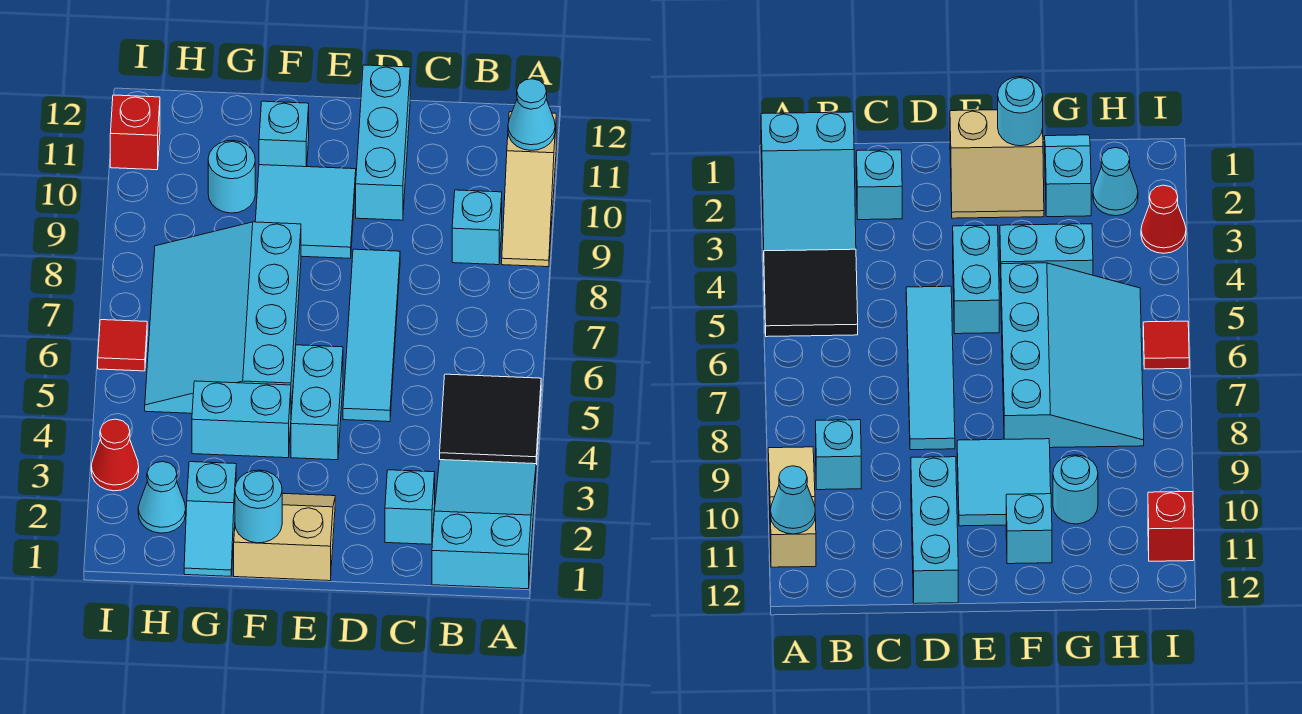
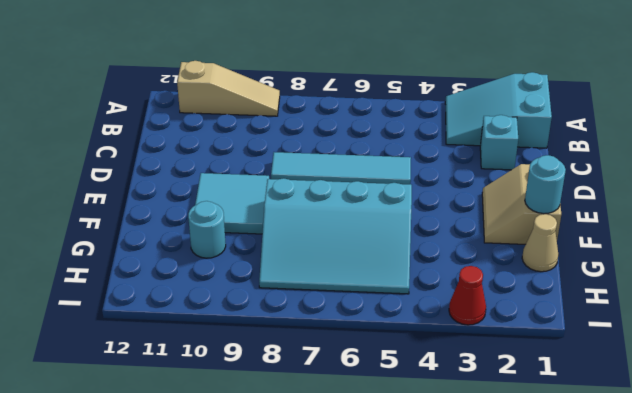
tan cone G1 level 1 -> cyan slope G1:G2 level 1 top 2
none -> black tile A4:B5 level 1
none -> cyan brick B9 level 1
none -> cyan brick D10:D12 level 1

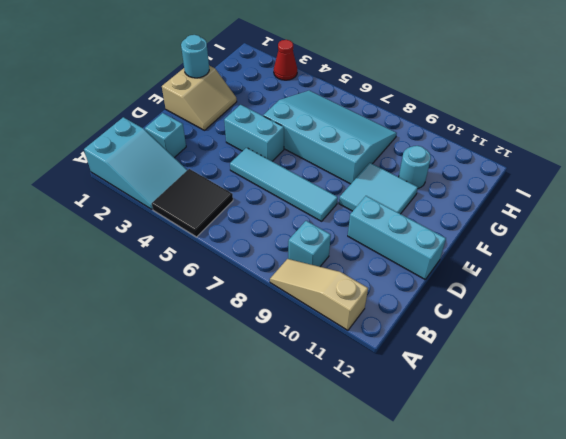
none -> cyan brick F4:G4 level 1
none -> cyan brick F11 level 1
none -> cyan slope G1:G2 level 1 top 2

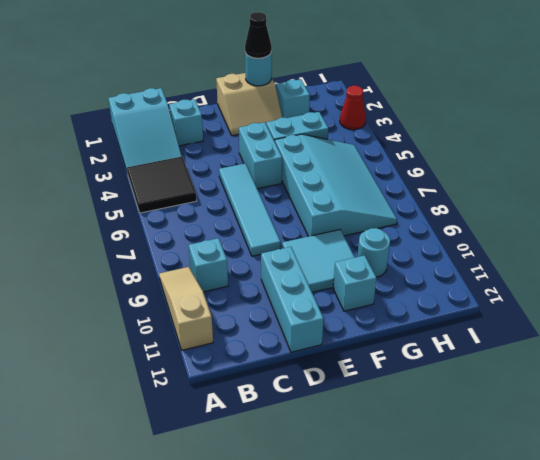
black cone F1 level 3 -> none
none -> cyan cone H2 level 1
none -> red tile I6 level 1
none -> red brick I11 level 1

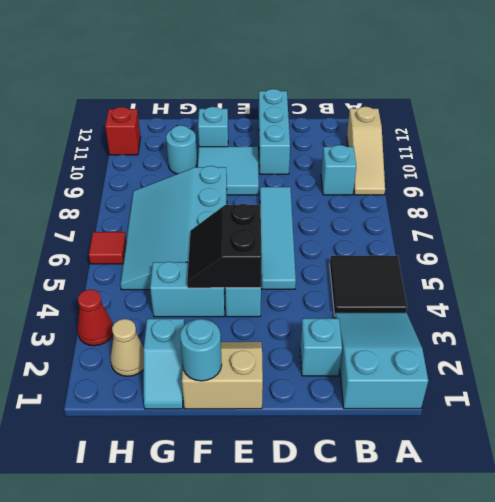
black slope E4:F5 level 2 top E -> none
tan cone H2 level 1 -> cyan cone H2 level 1
none -> cyan cone A11 level 2

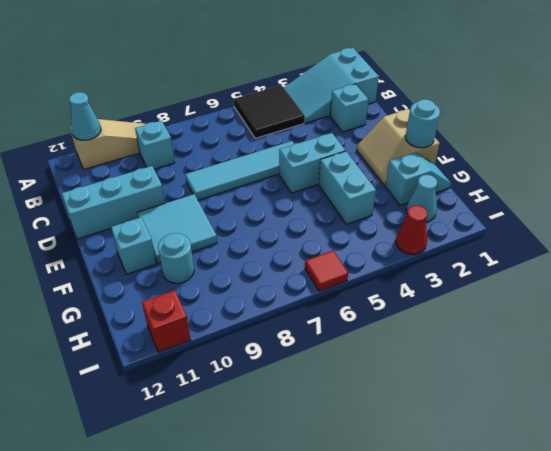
none -> cyan slope F5:H8 level 1 top F

